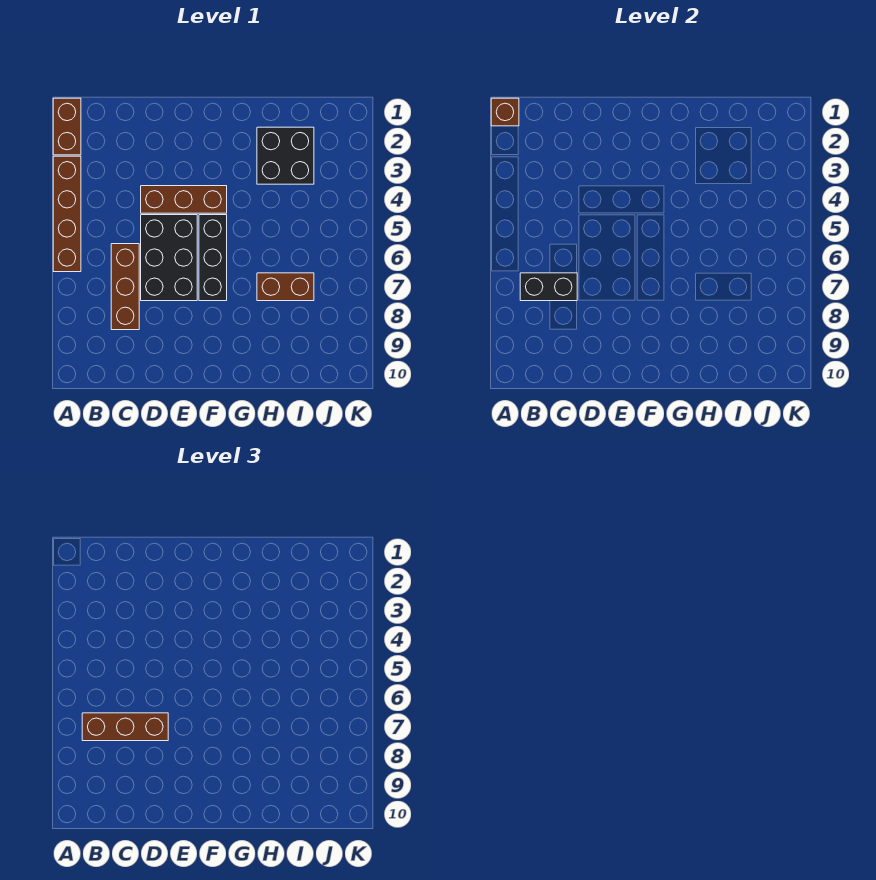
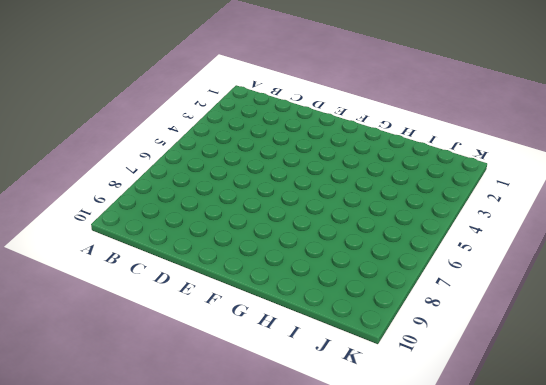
none -> brown brick A1:A2 level 1
none -> brown brick A3:A6 level 1

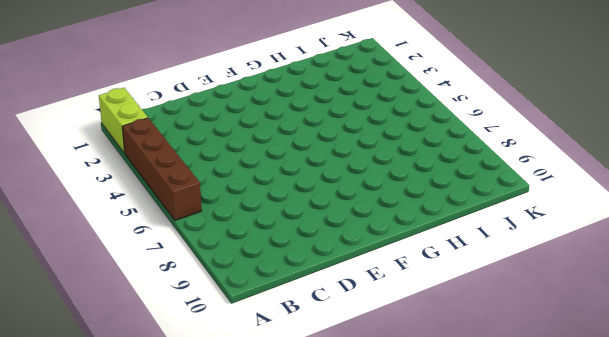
lime brick A1:A2 level 1 -> brown brick A1:A2 level 1
none -> brown brick C6:C8 level 1
none -> brown brick D4:F4 level 1

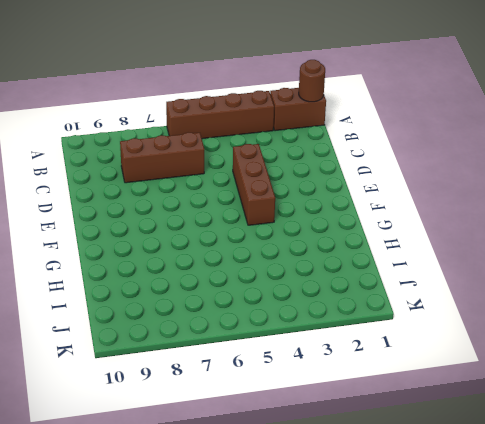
brown round brick A1 level 2 -> brown brick A1 level 2
none -> black brick D5:E7 level 1
none -> black brick F5:F7 level 1

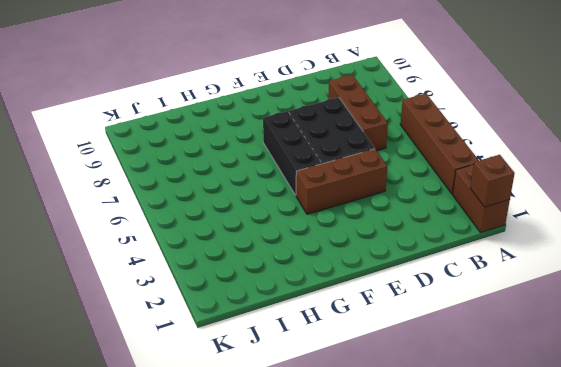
none -> black brick H2:I3 level 1
none -> brown brick H7:I7 level 1

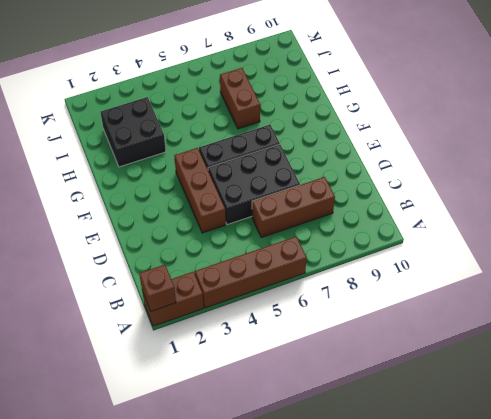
none -> black brick B7:C7 level 2
none -> brown brick B7:D7 level 3

